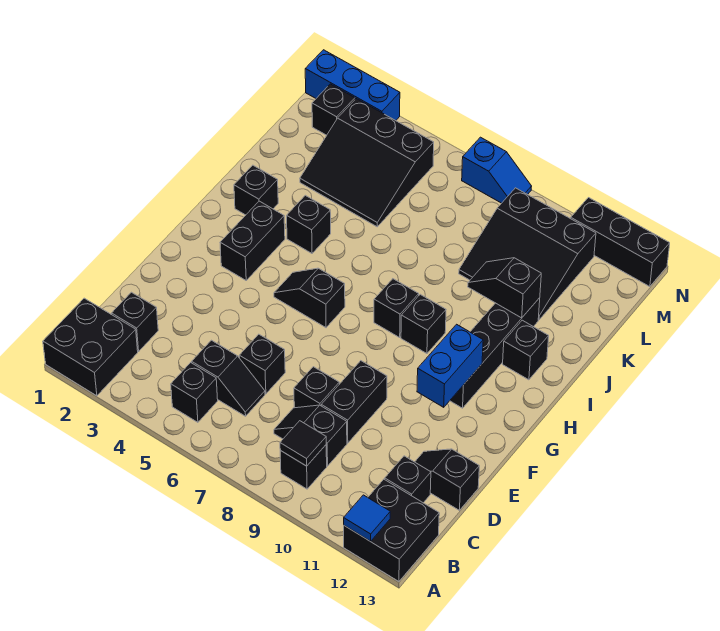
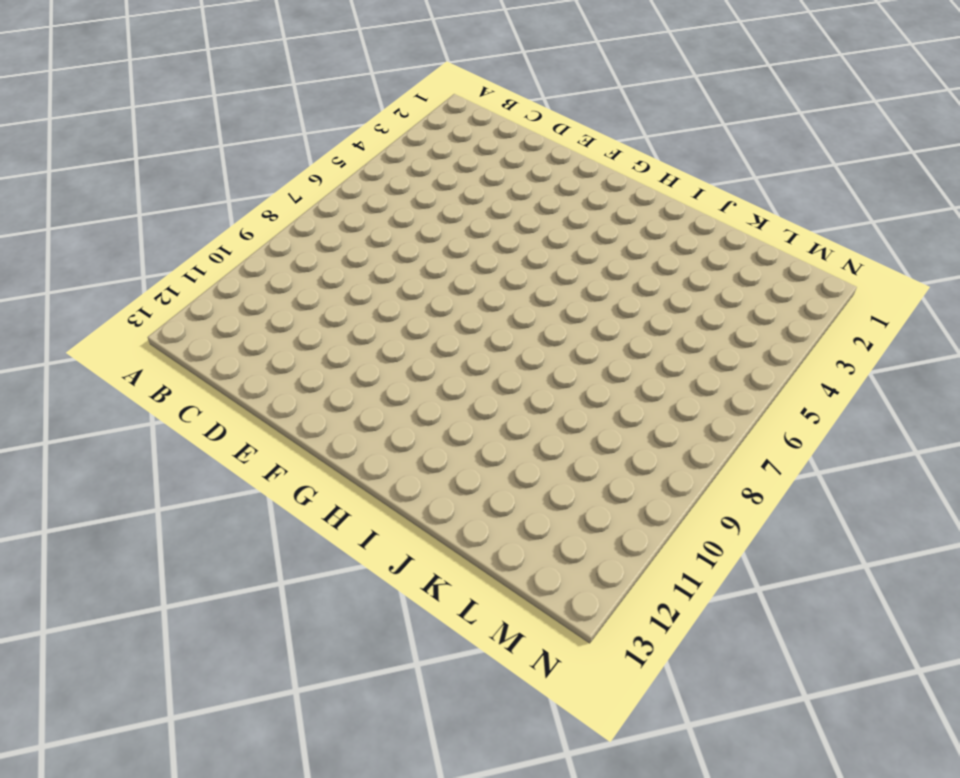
none -> black brick A1:B2 level 1
none -> black brick A12:B13 level 1
none -> black brick B5 level 1
none -> black brick B9 level 1

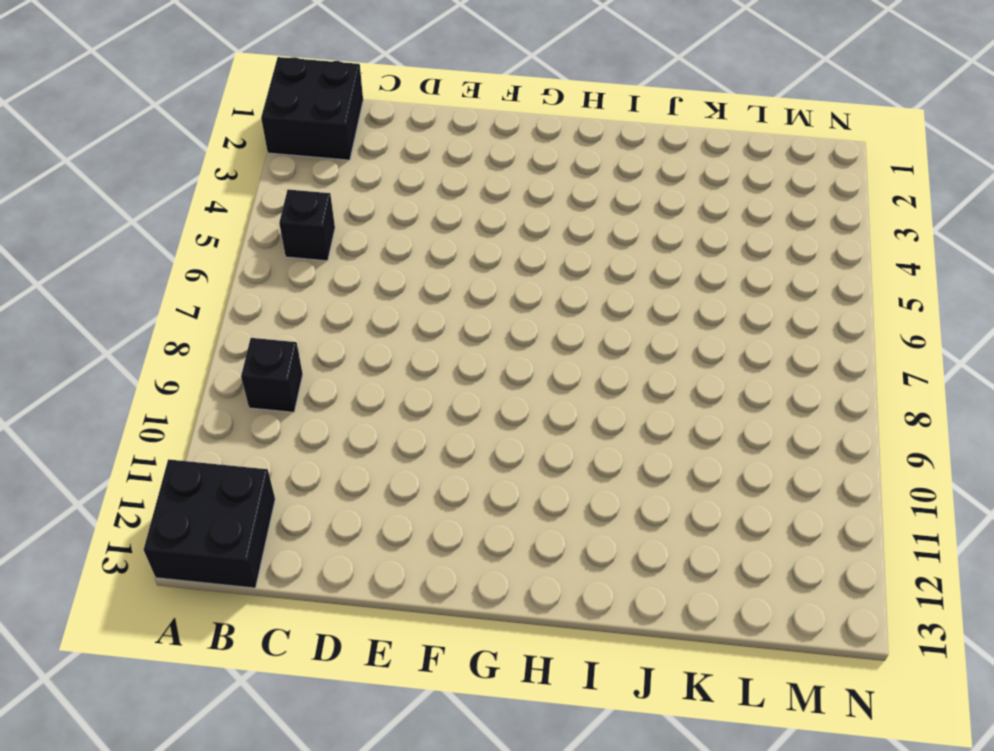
none -> black brick C2 level 1
none -> black slope C5:C6 level 1 top 5
none -> black slope C8:C9 level 1 top 9
none -> black brick C12 level 1

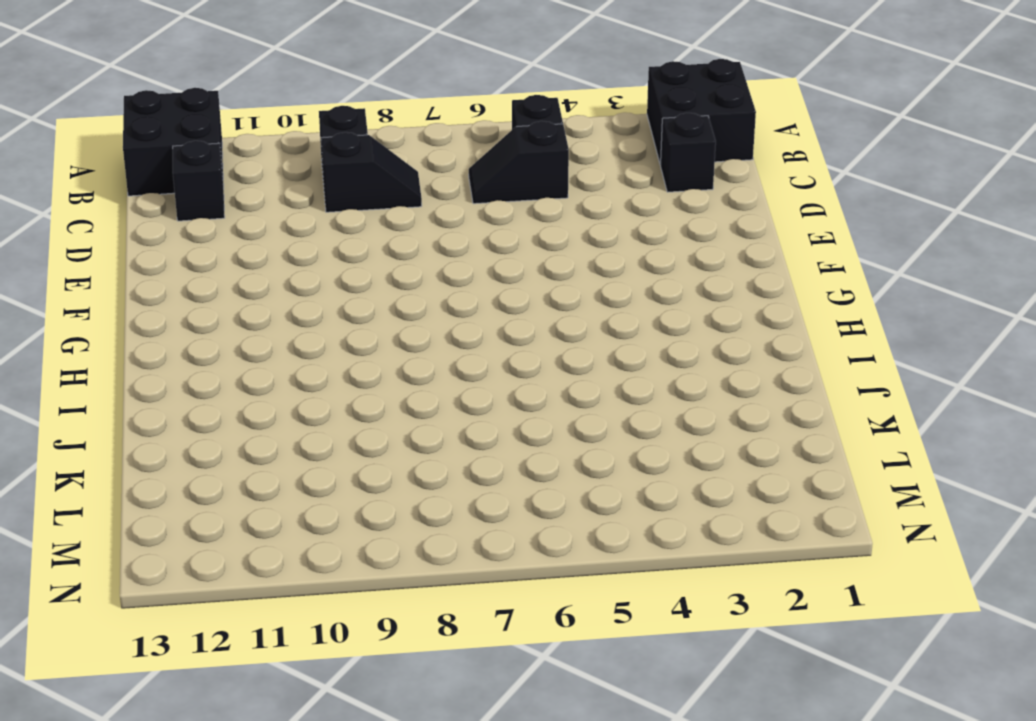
none -> black brick D6 level 1
none -> black brick D8 level 1
none -> black brick D9:E9 level 1
none -> black slope D12:D13 level 1 top 13

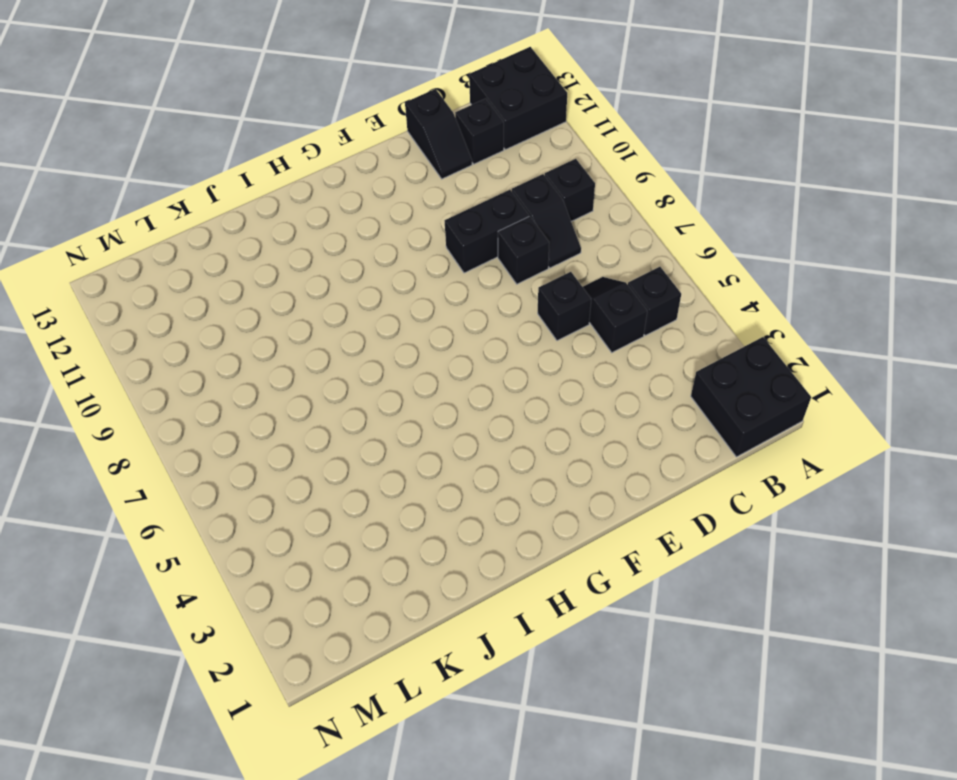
none -> black brick C2 level 1
none -> black brick G3:H3 level 1
none -> black slope G5:G6 level 1 top 6
none -> black brick G11:J11 level 1

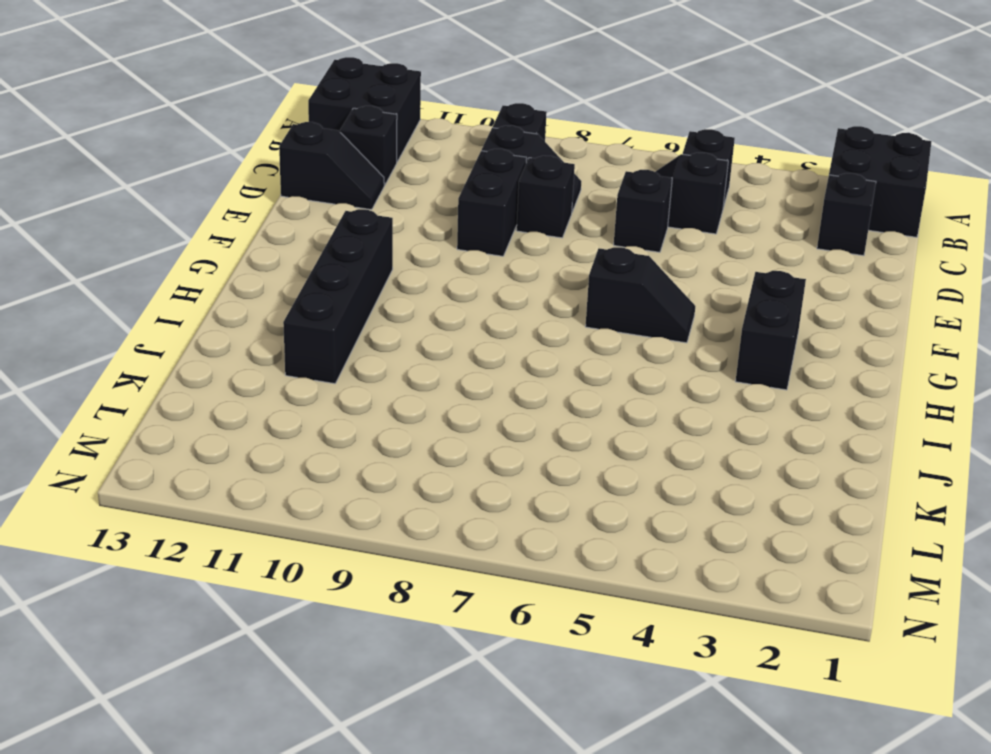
none -> black brick H8 level 1
none -> black brick H9 level 1
none -> black brick I2 level 1
none -> black brick I4 level 1

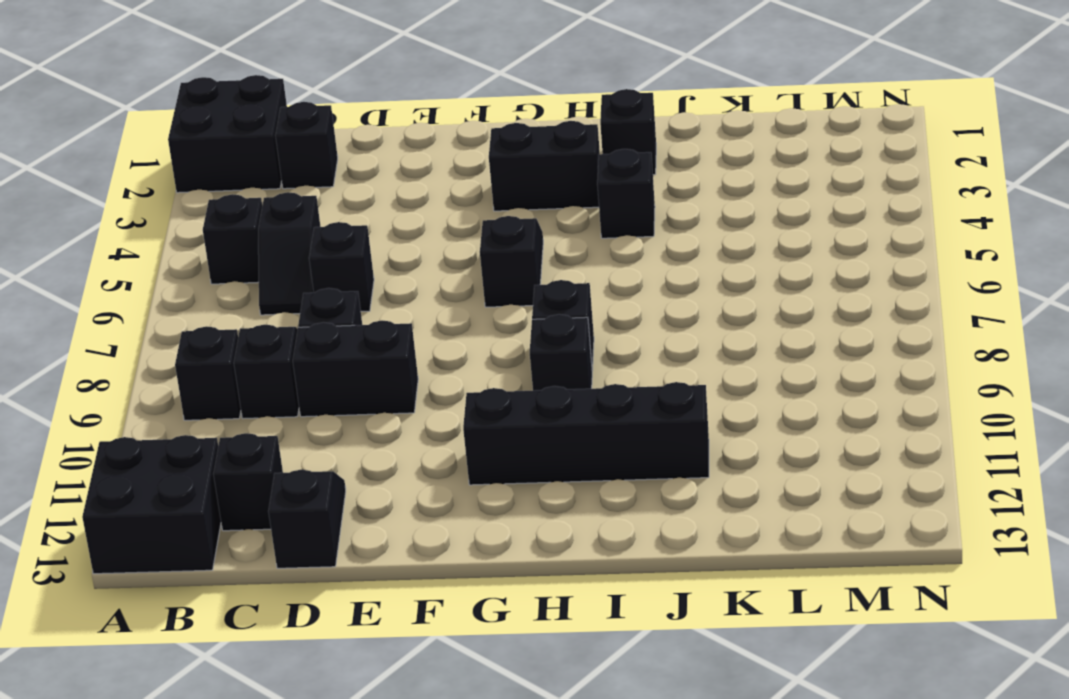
none -> black brick I12 level 1
none -> black slope K3:M5 level 1 top M
none -> black slope K9:M11 level 1 top M
none -> black brick M2 level 1

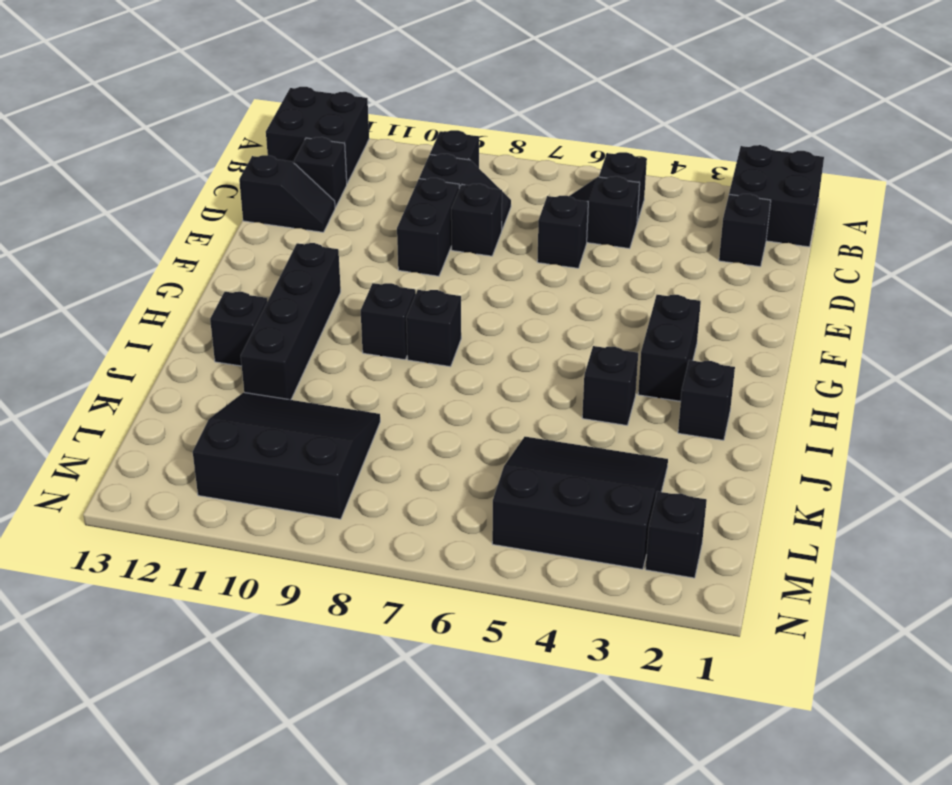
none -> black slope G5:G6 level 1 top 6
none -> blue brick N1:N3 level 1
none -> blue slope N7:N8 level 1 top 7
none -> black brick N11:N13 level 1

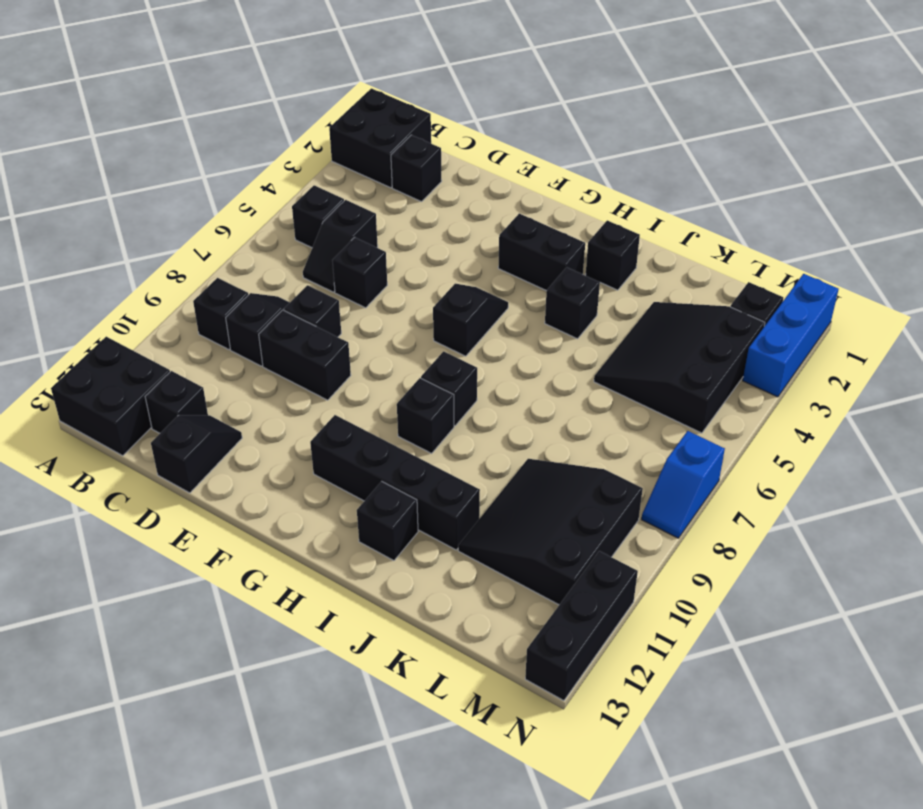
none -> blue tile A12 level 2
none -> black tile B9 level 2
none -> blue brick F11:G11 level 2
none -> black slope J10:J11 level 2 top 11

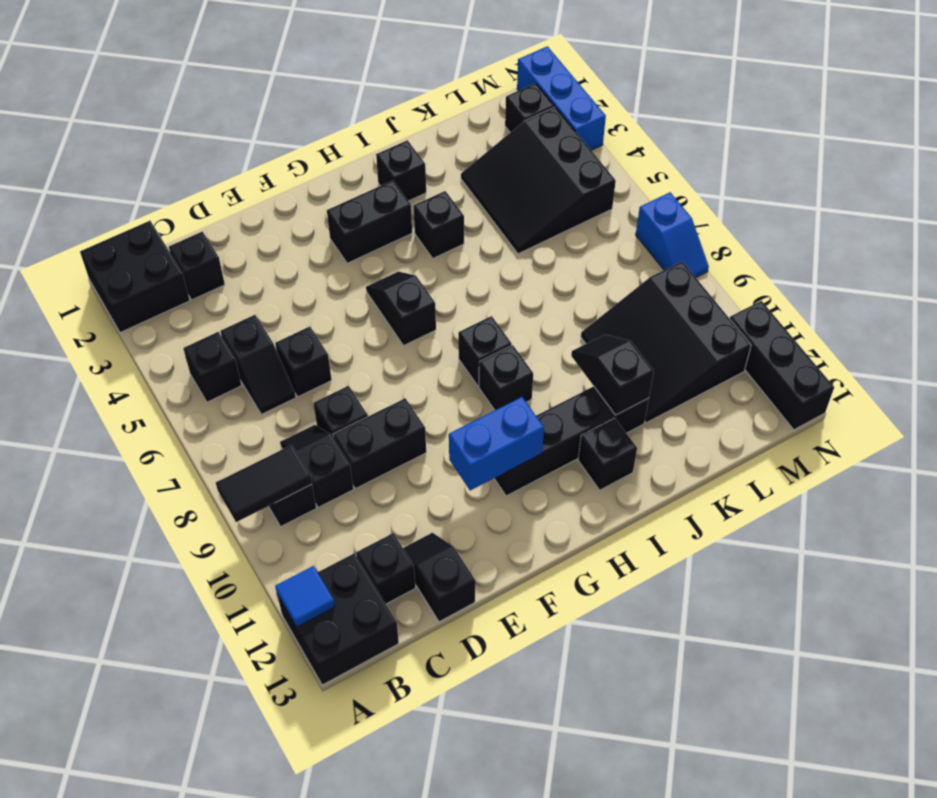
black tile A9:B9 level 2 -> black tile B9 level 2

